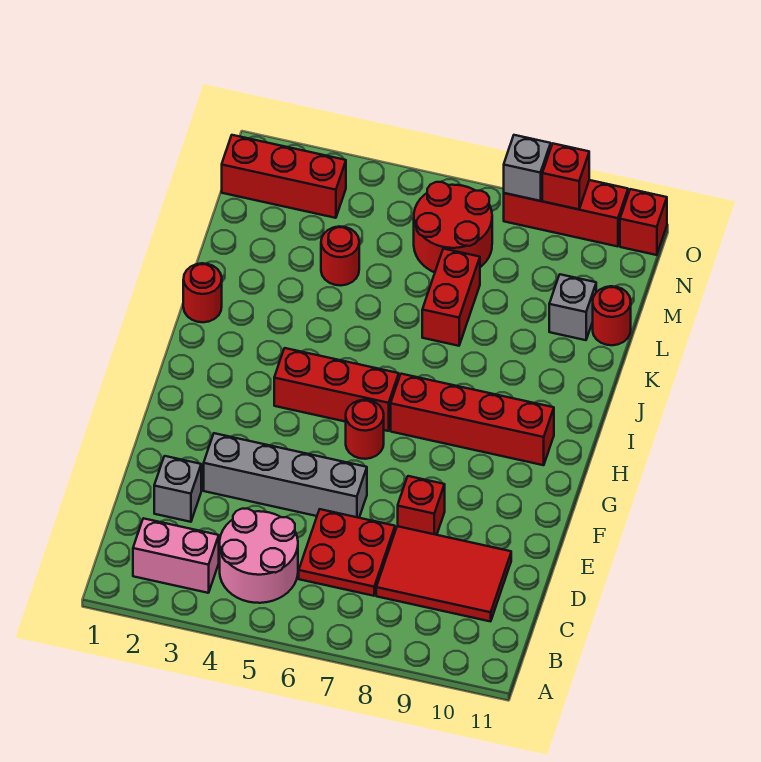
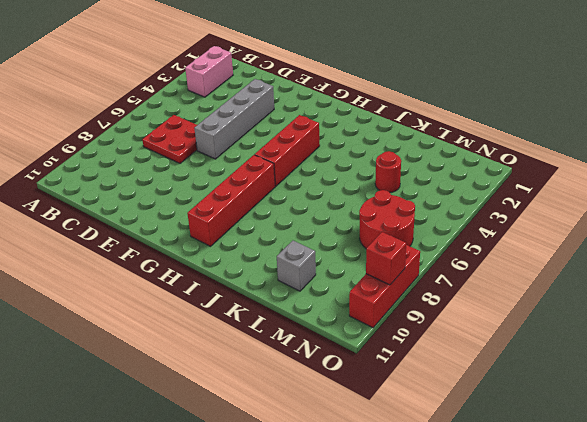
none -> pink round brick B4:C5 level 1
none -> red tile C8:D10 level 1
none -> grey brick D2 level 1

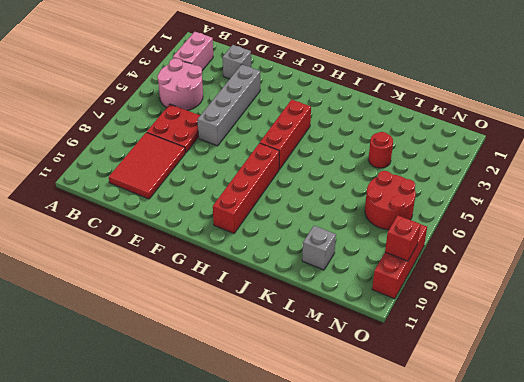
none -> red brick E8 level 1
none -> red round brick G6 level 1
none -> red round brick J1 level 1

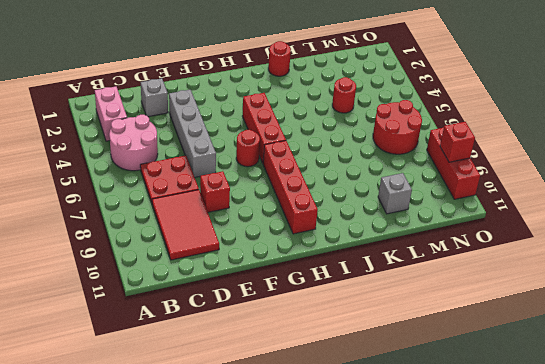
none -> red brick K7:L7 level 1
none -> red round brick L11 level 1
none -> red brick N1:N3 level 1

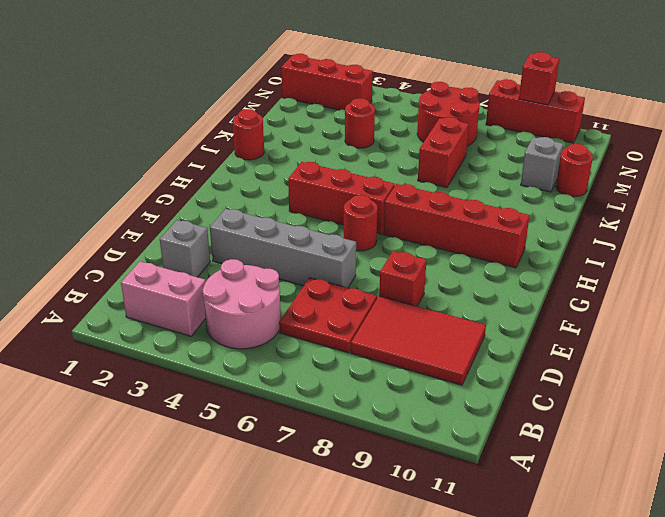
none -> red brick O11 level 1
none -> grey brick O8 level 2

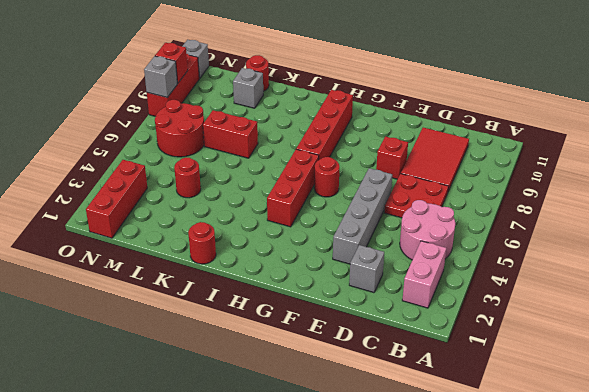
grey brick O11 level 1 -> red brick O11 level 1

